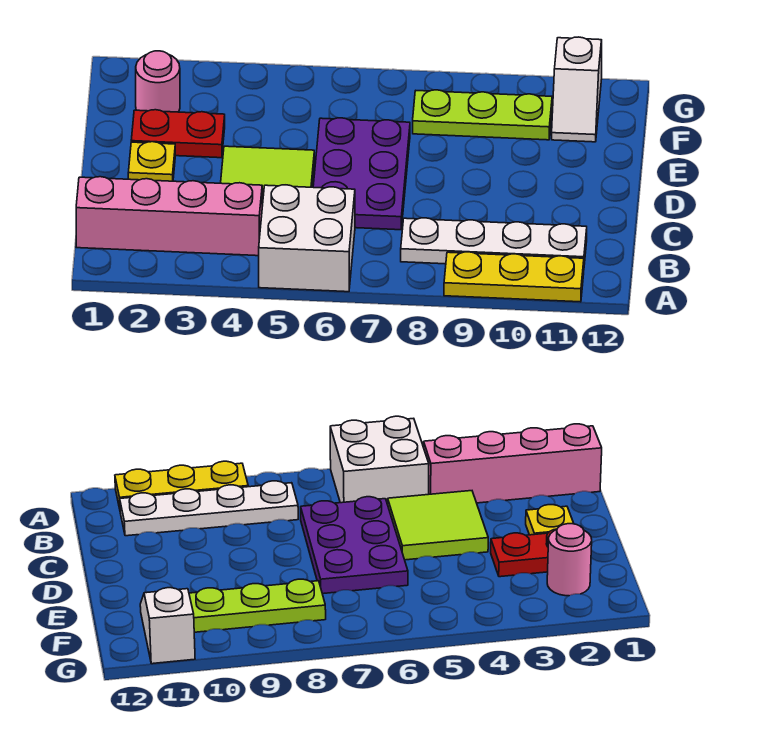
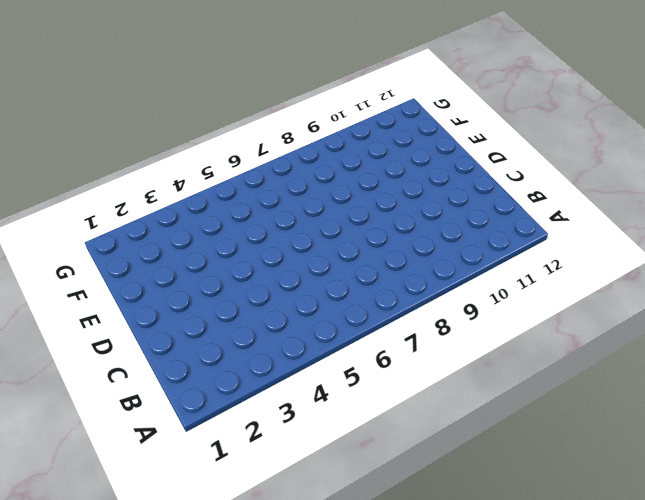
none -> white brick A5:B6 level 1
none -> yellow plate A9:A11 level 1

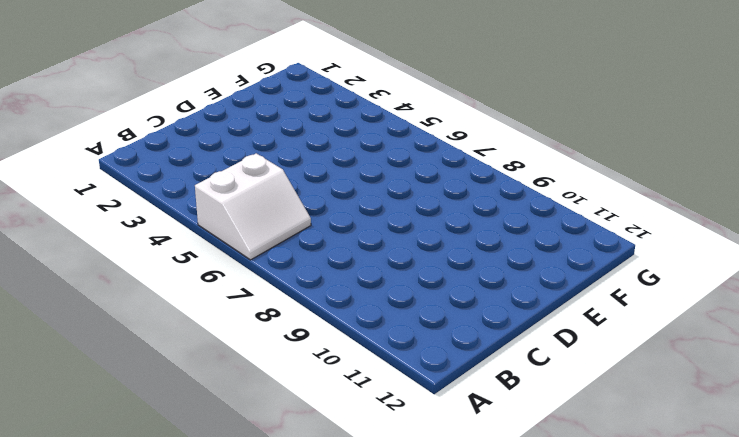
white slope A5:B6 level 1 top 5 -> white brick A5:B6 level 1
none -> yellow plate A9:A11 level 1
none -> pink brick B1:B4 level 1

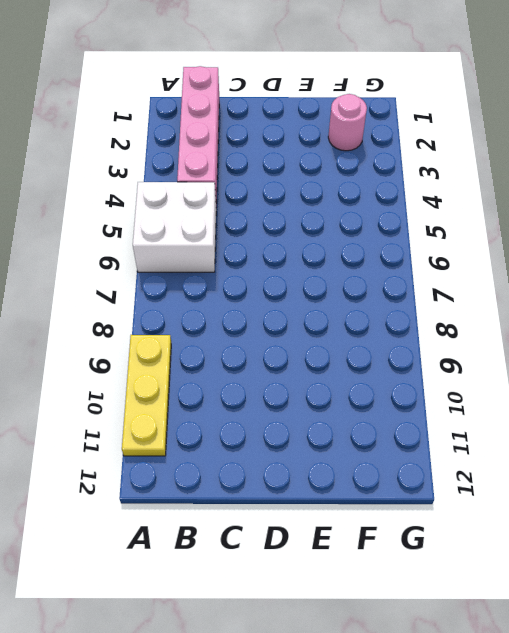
none -> white plate B8:B11 level 1
none -> lime tile C4:D5 level 1

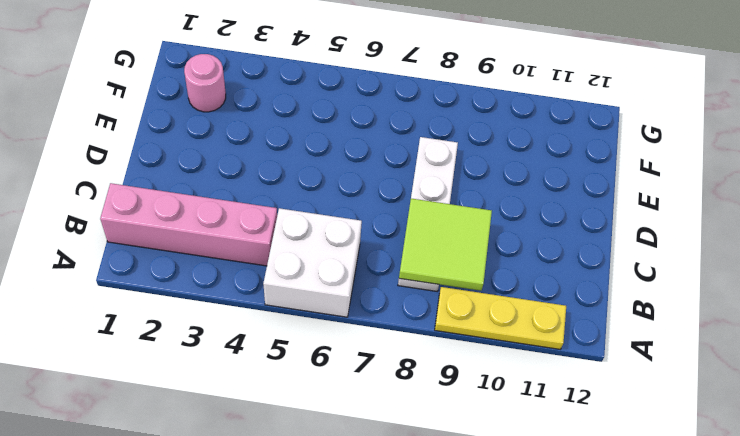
white plate B8:E8 level 1 -> white plate B8:B11 level 1
lime tile B8:C9 level 2 -> lime tile C4:D5 level 1
none -> purple plate C6:E7 level 1
none -> yellow plate D2 level 1

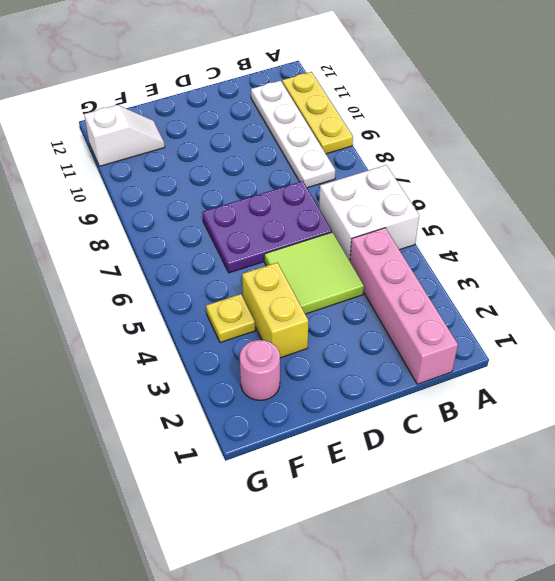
yellow brick E3:E4 level 1 -> red plate E2:E3 level 1
yellow plate F4 level 1 -> yellow plate D2 level 1
none -> lime plate F8:F10 level 1

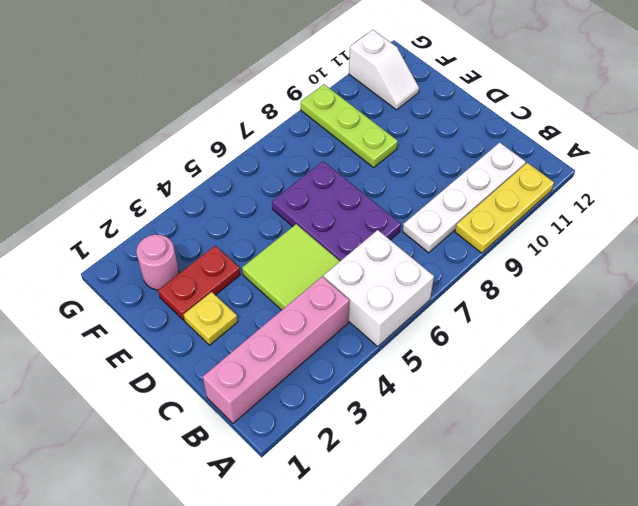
lime plate E9:G9 level 1 -> lime plate F8:F10 level 1

